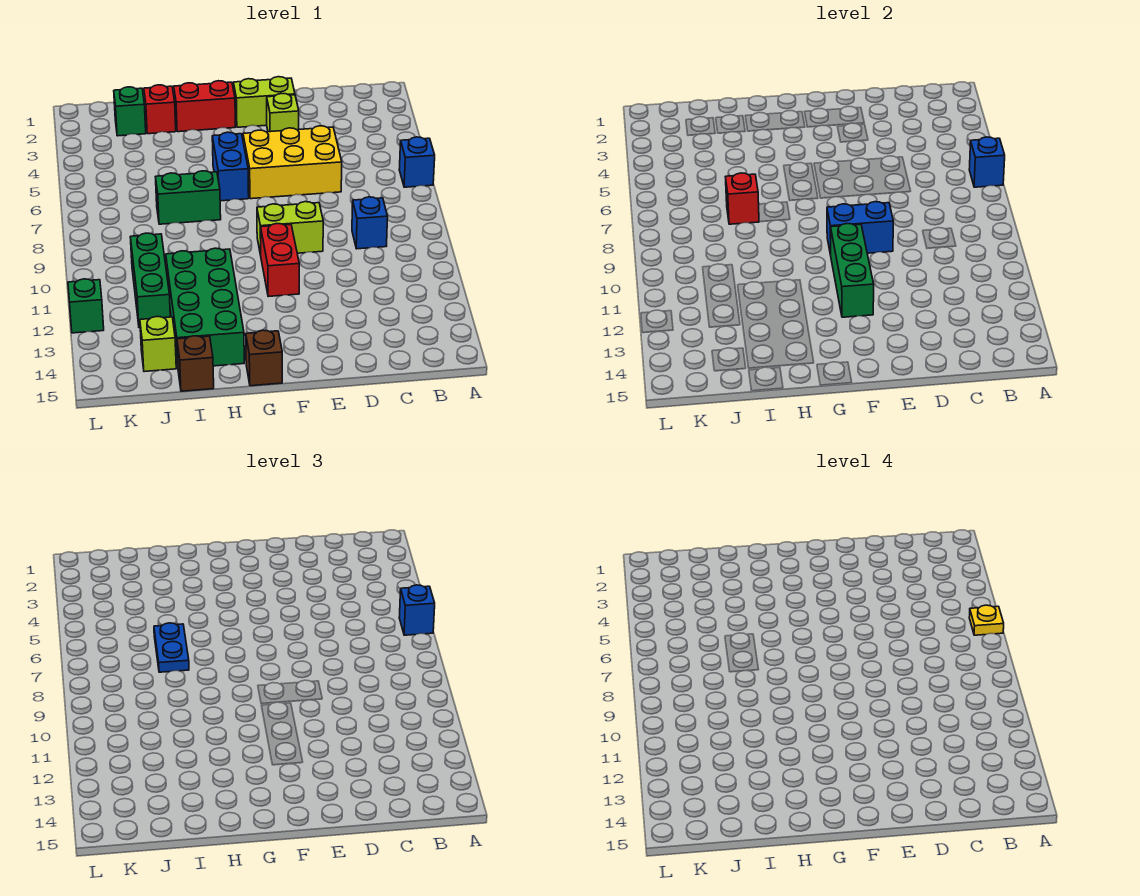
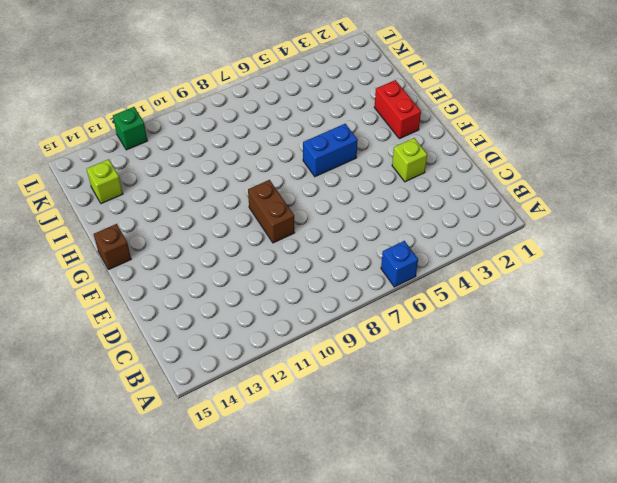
brown brick E9:F9 level 1 -> lime brick E9:F9 level 1
none -> blue brick C9 level 1
none -> yellow brick D5:F6 level 1
none -> lime brick E2:F2 level 1

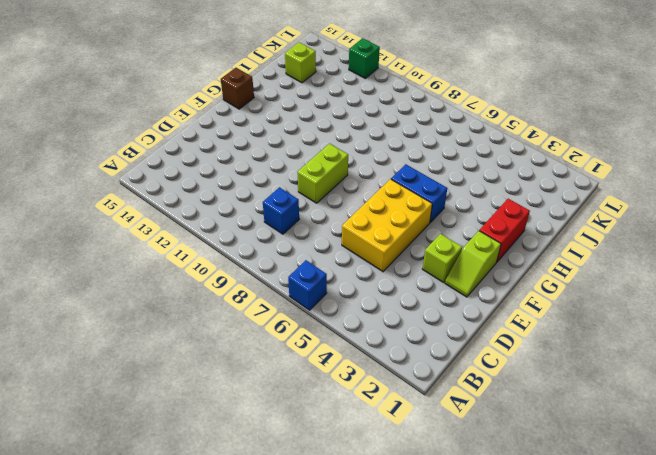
lime slope E2:F2 level 1 top F -> lime brick E2:F2 level 1
none -> red brick F10:F11 level 1
none -> green brick H7:I7 level 1
none -> green brick H11:I14 level 1

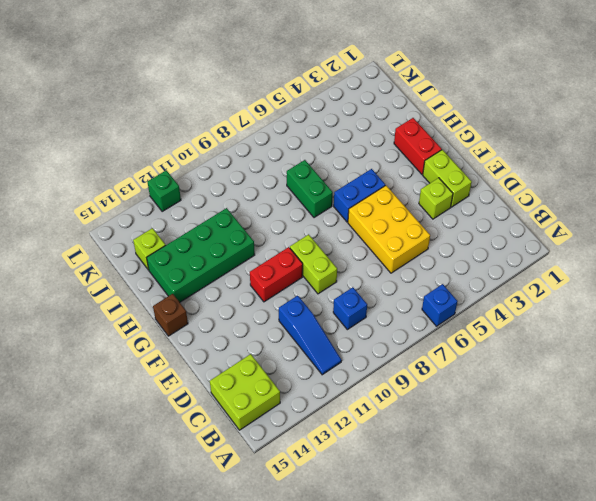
blue slope B11:D11 level 1 top D -> none
lime brick B14:C15 level 1 -> none
none -> red brick I2 level 1
none -> brown brick I15 level 1
none -> green brick J2 level 1

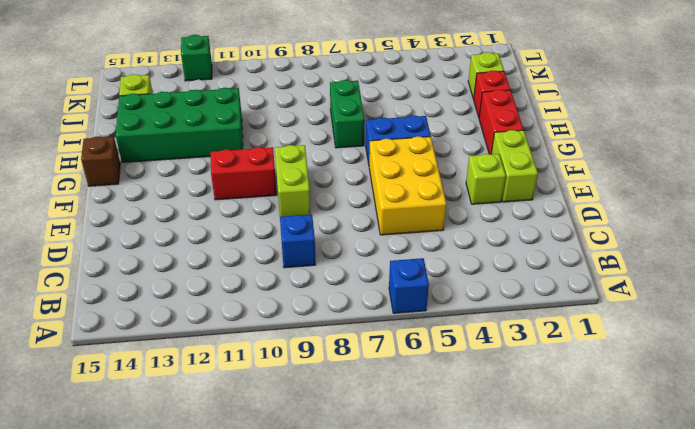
lime brick J2 level 1 -> green brick J2 level 1
none -> brown brick I15 level 1
none -> green brick J10:J12 level 1
none -> blue brick A6 level 2

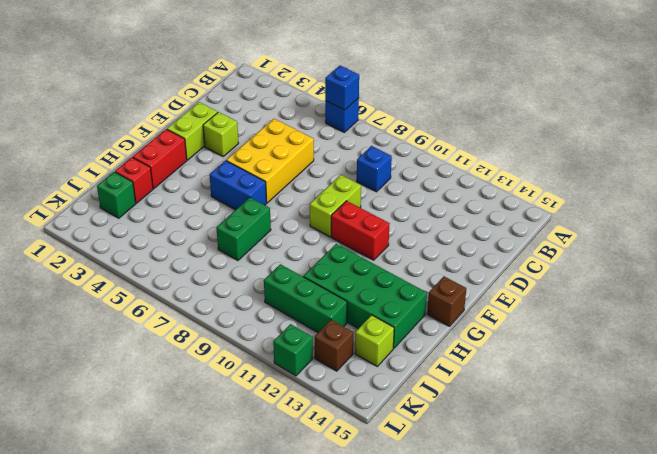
brown brick K13 level 1 -> brown brick I15 level 1
none -> blue brick E9:F9 level 2
none -> green brick F10:F12 level 2
none -> red brick I7 level 2

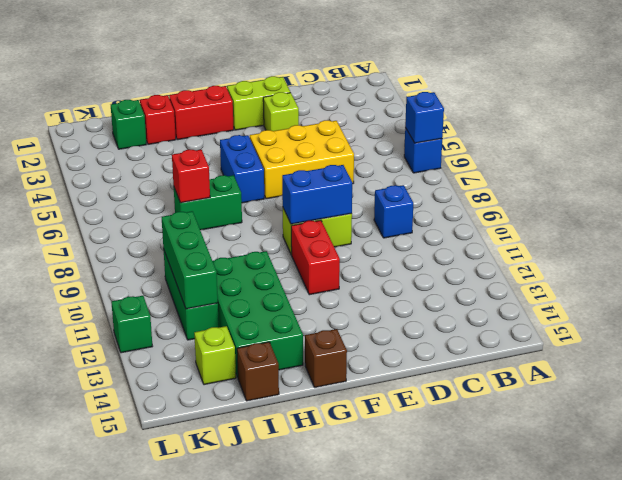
green brick J10:J12 level 2 -> green brick F10:F12 level 2
none -> blue brick A6 level 3
none -> blue plate I6:I7 level 3
none -> yellow plate A6 level 4

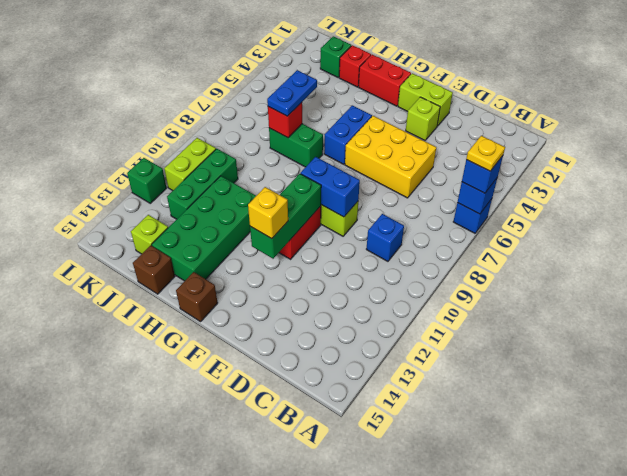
yellow brick F12 level 3 -> none
lime brick K10:K11 level 1 -> none

